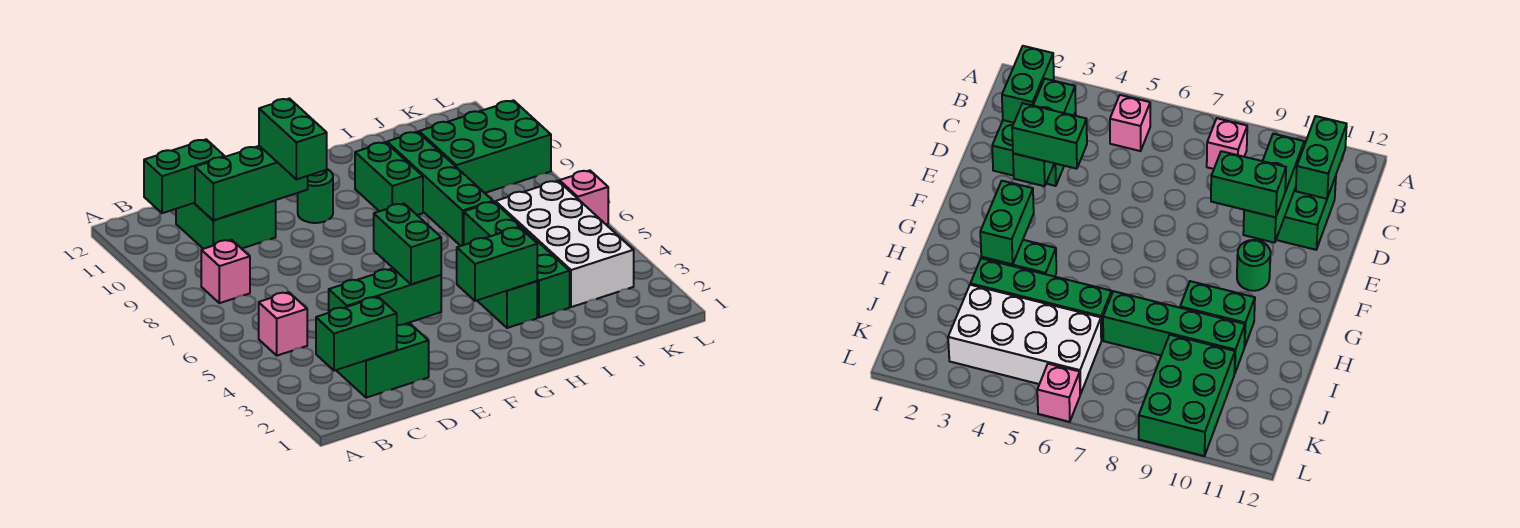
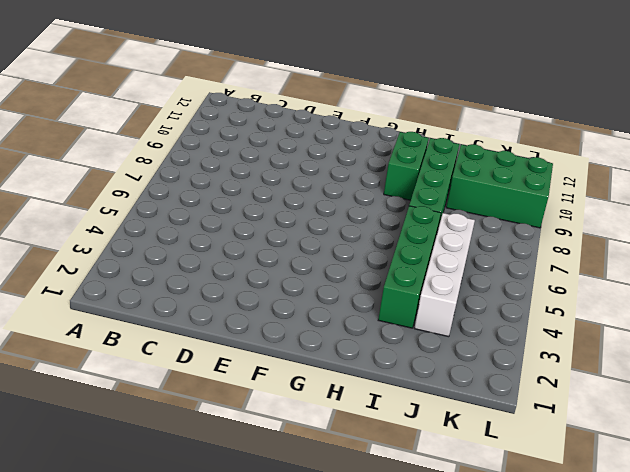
white brick J3:J6 level 1 -> white brick J3:K6 level 1
none -> pink brick B5 level 1
none -> pink brick B8 level 1
none -> green brick C2:D3 level 1

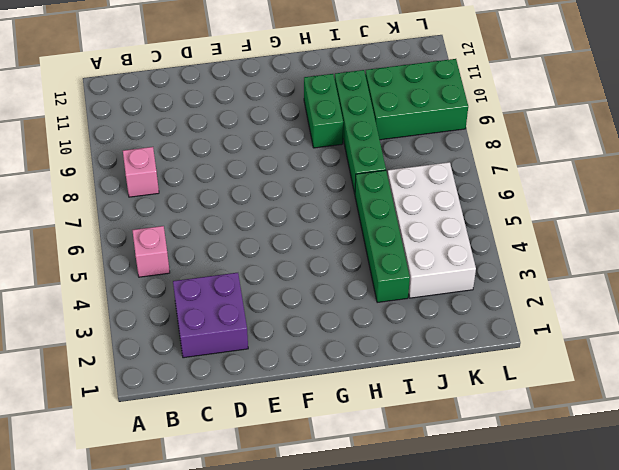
purple brick C2:D3 level 1 -> green brick C2:D3 level 1
none -> green brick C10:D11 level 1
none -> green round brick F10 level 1
none -> green brick H3:H4 level 1

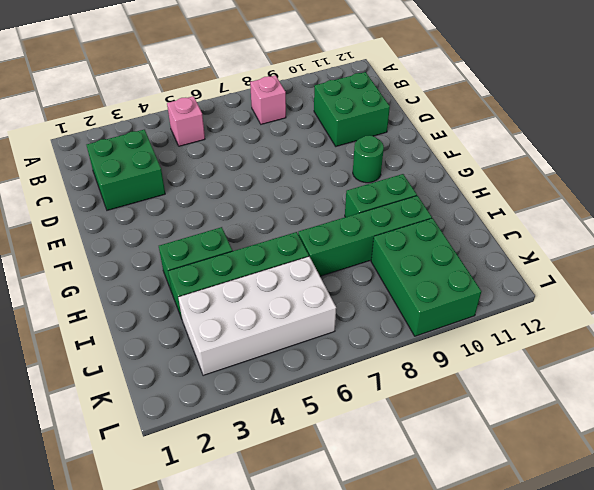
none -> pink brick L6 level 1
none -> green brick B2:C2 level 2
none -> green brick B11:C11 level 2

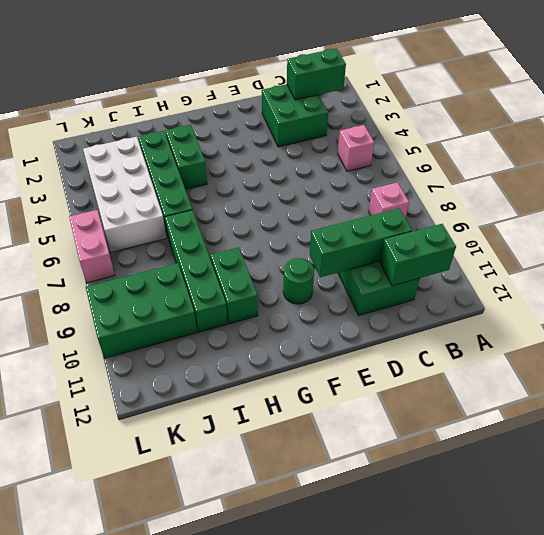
pink brick L6:L7 level 1 -> pink brick L6 level 1
none -> green brick C3:E3 level 2
none -> green brick G3:H3 level 2
none -> green brick E3:E4 level 3

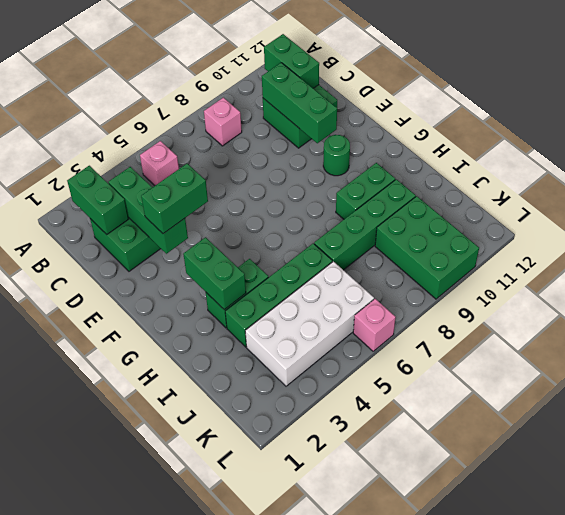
none -> green brick E9:E10 level 3

